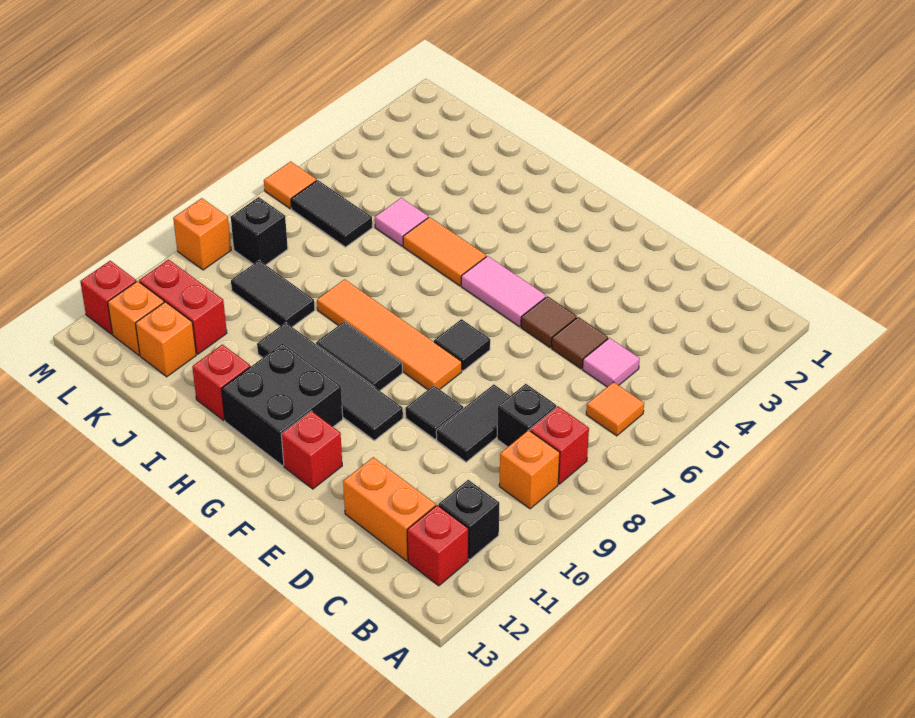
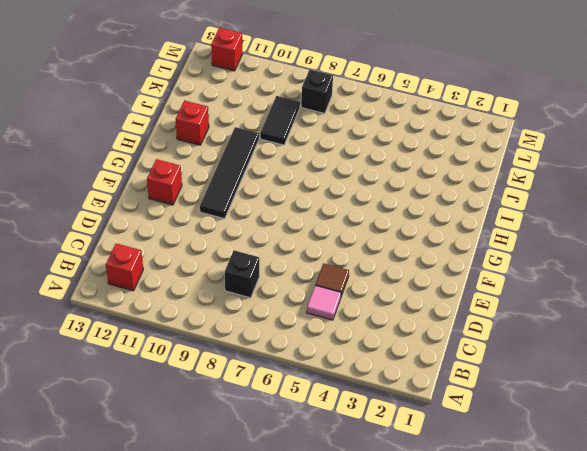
none -> orange tile B6 level 1
none -> red brick B8 level 1
none -> orange brick B9 level 1
none -> black brick B11 level 1

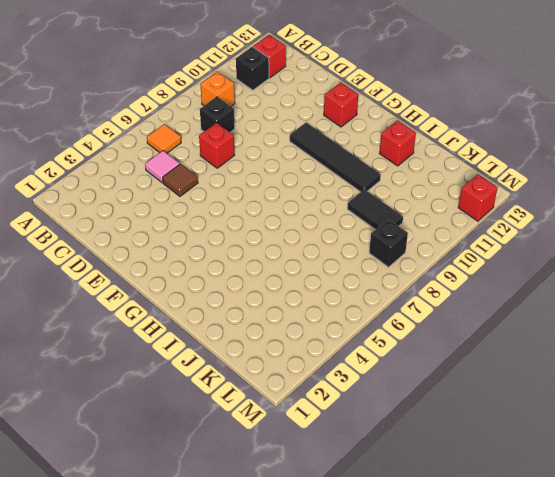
red brick D7 level 1 -> red brick B8 level 1
none -> orange brick C12:D12 level 1
none -> black tile D8:D9 level 1
none -> brown tile E5 level 1
none -> black tile E9 level 1

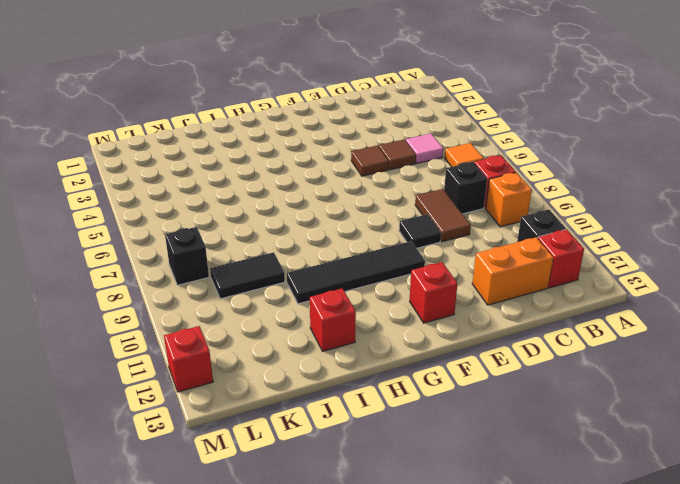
brown tile D8:D9 level 1 -> black tile D8:D9 level 1
none -> pink tile F5:G5 level 1
none -> black tile F7 level 1
none -> orange tile F8:I8 level 1
none -> black tile G9:H9 level 1

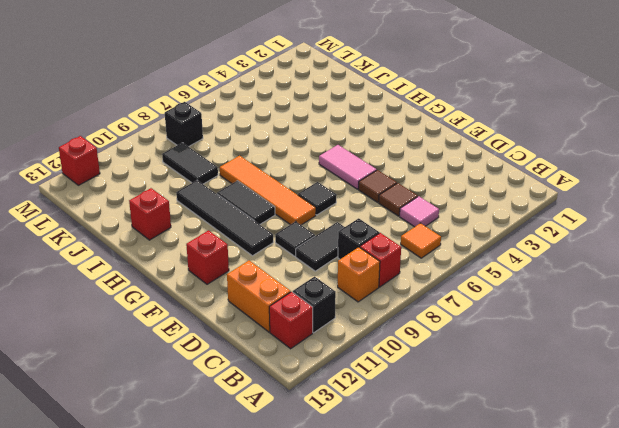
none -> black brick G11:H12 level 1
none -> orange tile H5:I5 level 1
none -> pink tile J5 level 1
none -> black tile K6:L6 level 1

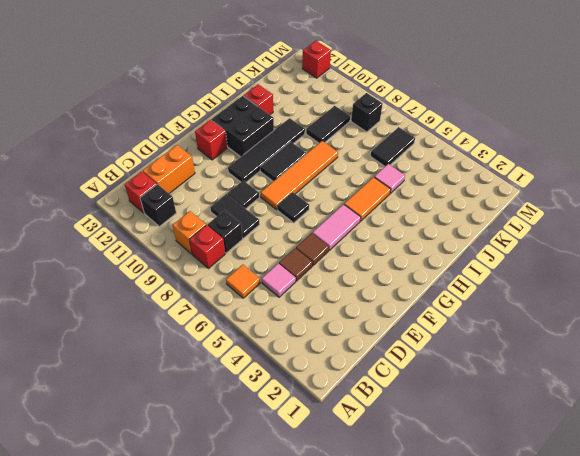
none -> red brick K11:L11 level 1
none -> orange brick K12 level 1
none -> orange brick L12 level 1
none -> orange tile M6 level 1

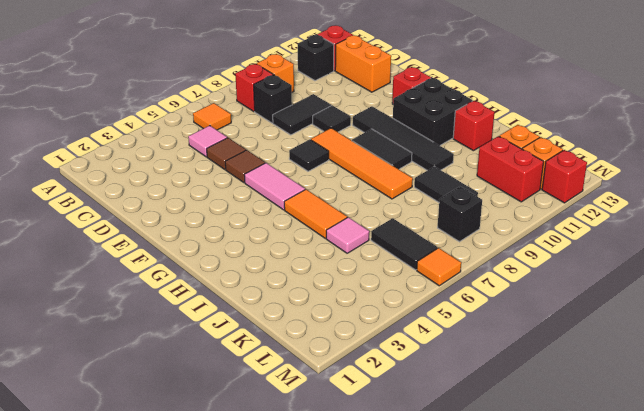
none -> orange brick M9 level 1

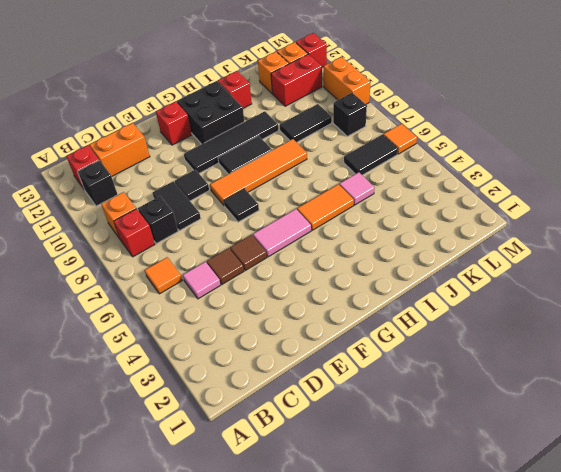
orange brick M9:M10 level 1 -> orange brick M9 level 1

